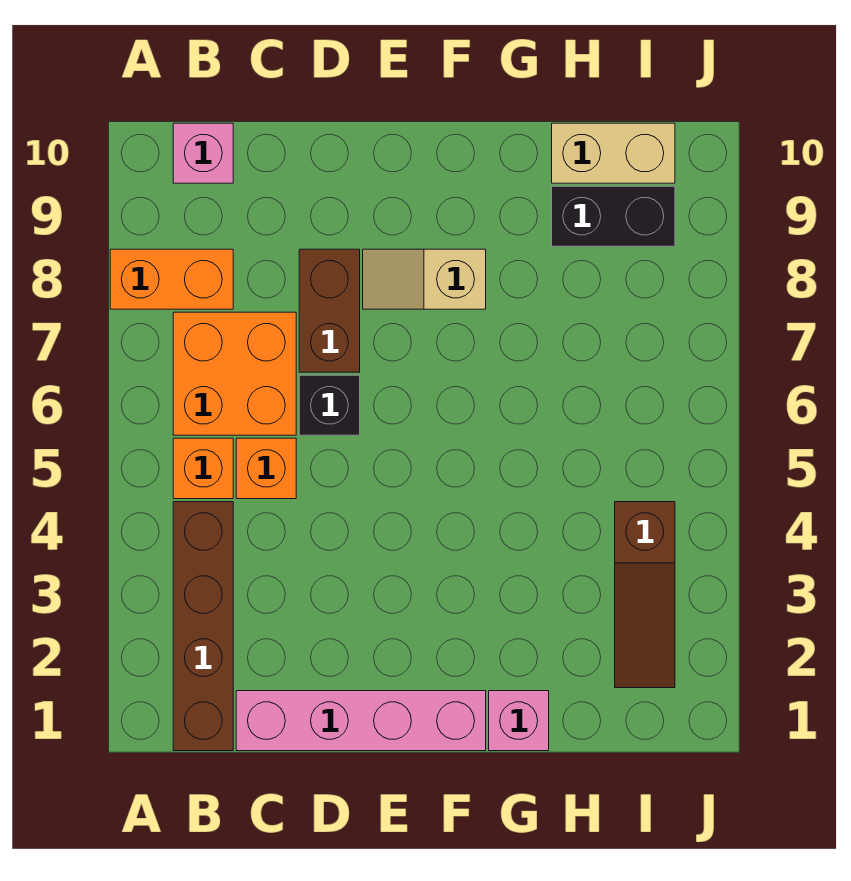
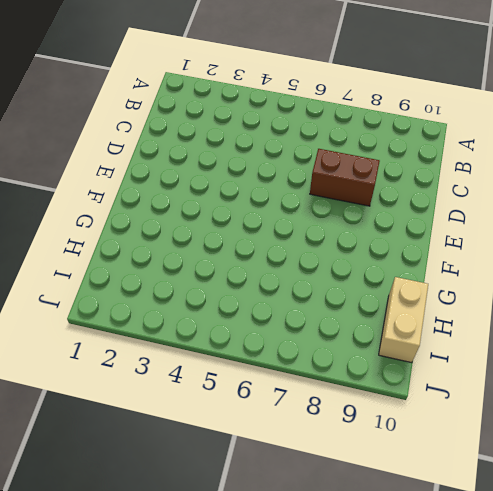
none -> orange brick A8:B8 level 1
none -> brown brick B1:B4 level 1
none -> orange brick B5 level 1

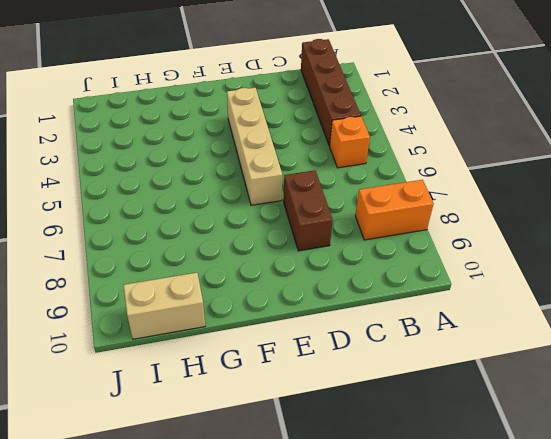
tan brick E3:E6 level 1 -> none
none -> orange brick B6:C7 level 1
none -> pink brick B10 level 1
none -> pink brick C1:F1 level 1

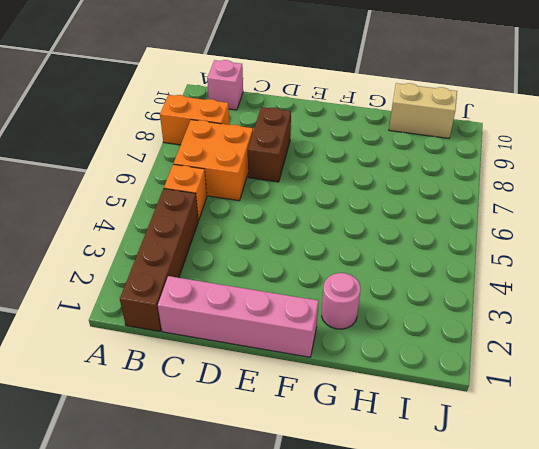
pink round brick G2 level 1 -> none
none -> orange brick C5 level 1
none -> black brick D6 level 1
none -> tan slope E8:F8 level 1 top F

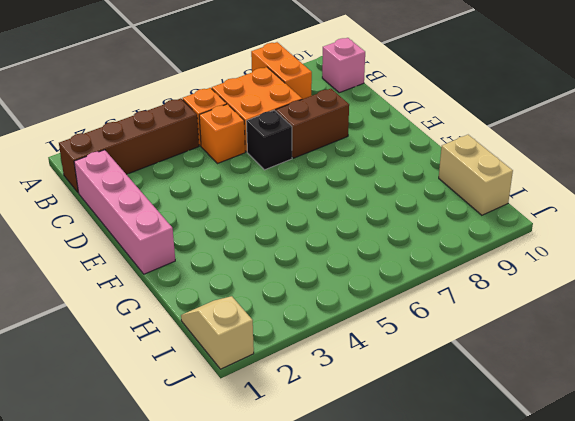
tan slope I1:J1 level 1 top J -> tan slope E8:F8 level 1 top F
none -> pink brick G1 level 1
none -> black brick H9:I9 level 1
none -> brown slope I2:I4 level 1 top 4

